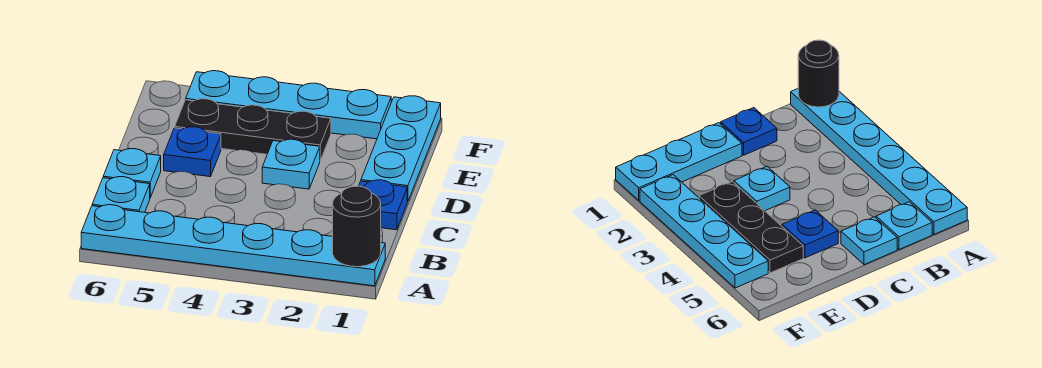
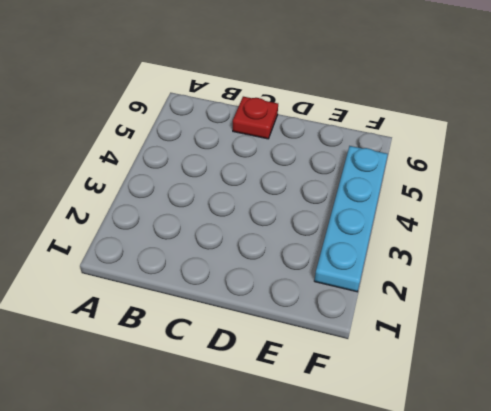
red plate C6 level 1 -> cyan plate C6 level 1
none -> cyan plate A1:A6 level 1
none -> cyan plate B6 level 1

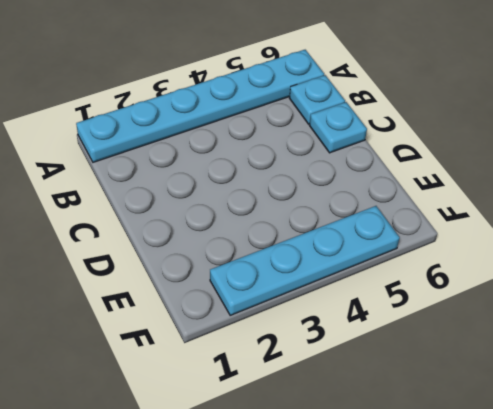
none -> blue plate C1 level 1
none -> cyan plate D1:F1 level 1

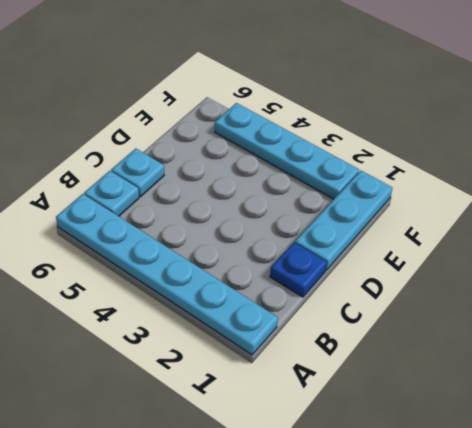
none -> cyan plate D3 level 1
none -> blue plate D5 level 1

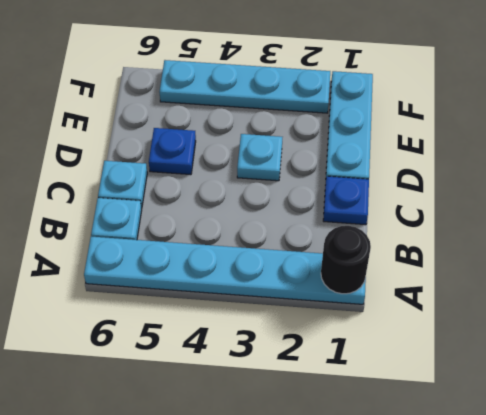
none -> black plate E3:E5 level 1

